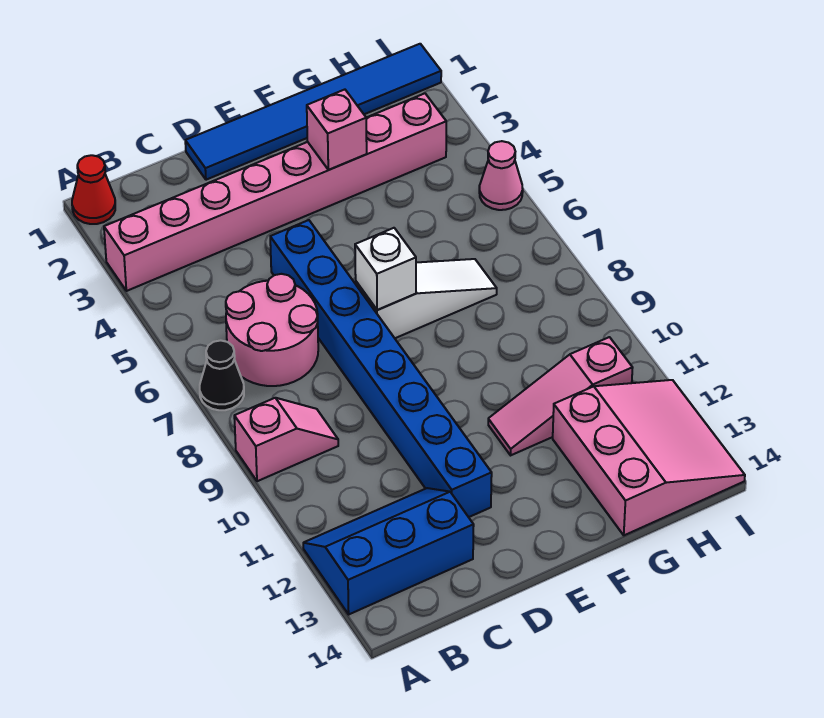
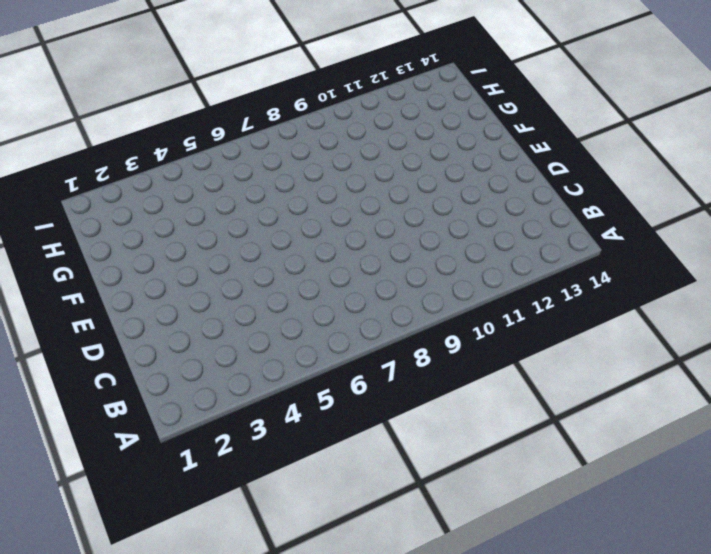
none -> red cone A1 level 1
none -> pink brick A3:H3 level 1
none -> black cone A7 level 1

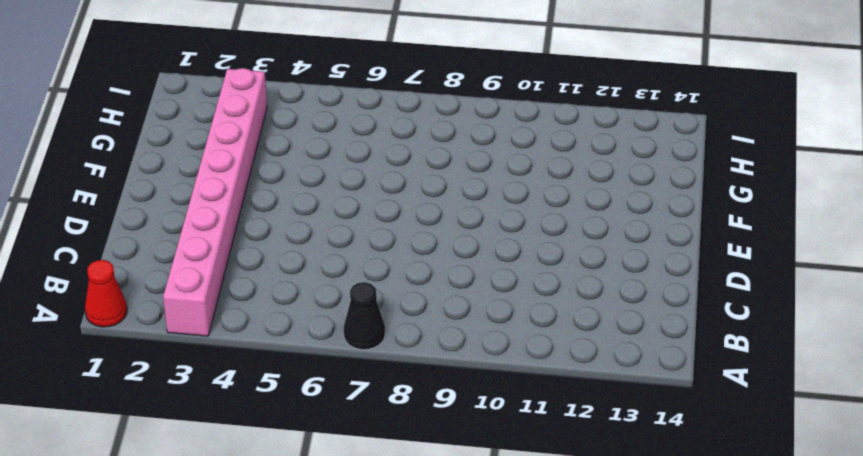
none -> pink slope A9:B9 level 1 top A
none -> blue slope A12:C13 level 1 top 13
none -> pink round brick B6:C7 level 1

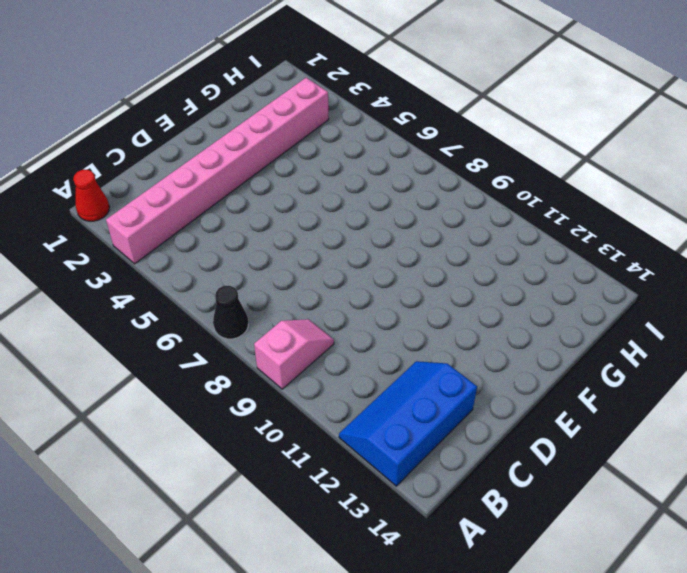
none -> pink round brick B6:C7 level 1
none -> blue tile D1:I1 level 1
none -> blue brick D5:D12 level 1

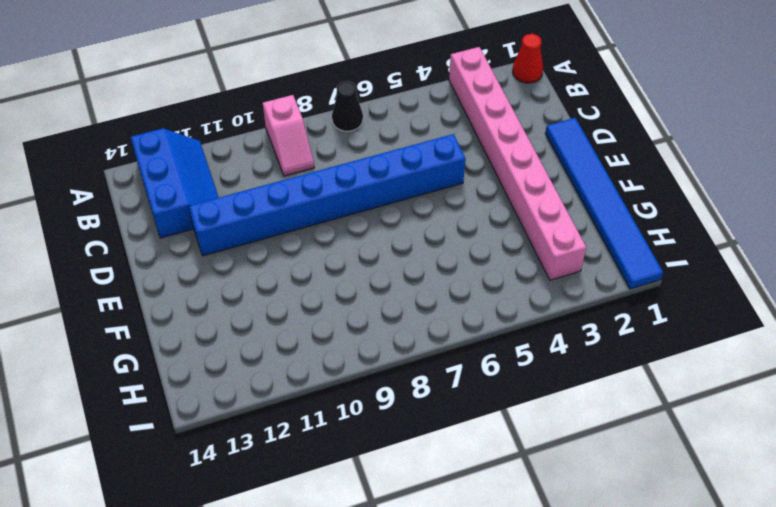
none -> pink round brick B6:C7 level 1
none -> white slope E7:G7 level 1 top E
none -> pink slope F11:H11 level 1 top H

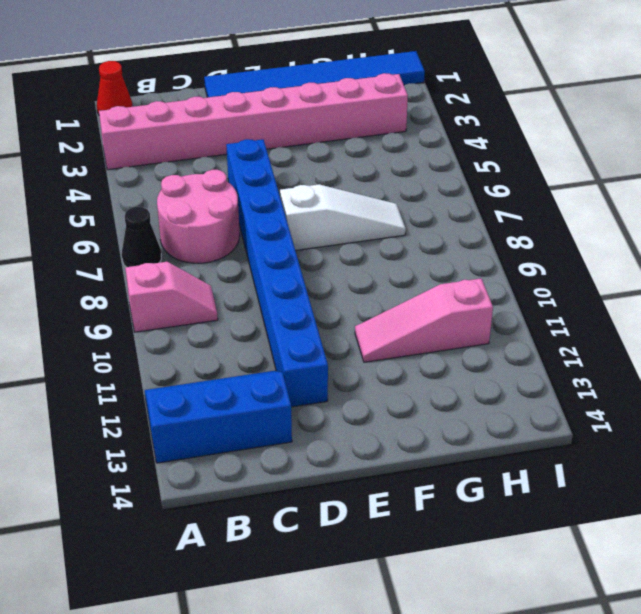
none -> pink slope G12:I14 level 1 top G
none -> pink cone I5 level 1
none -> white brick E7 level 2

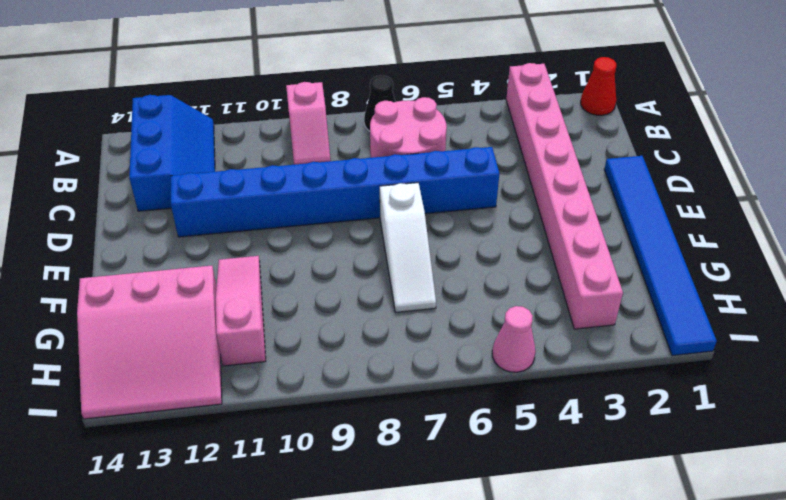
none -> white brick E7 level 2
none -> pink brick F3 level 2

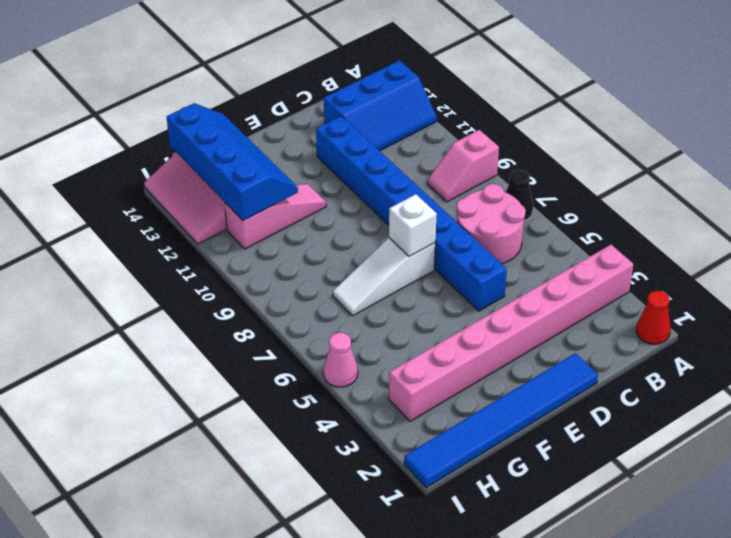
blue slope G11:H14 level 2 top H -> none
none -> pink brick F3 level 2

